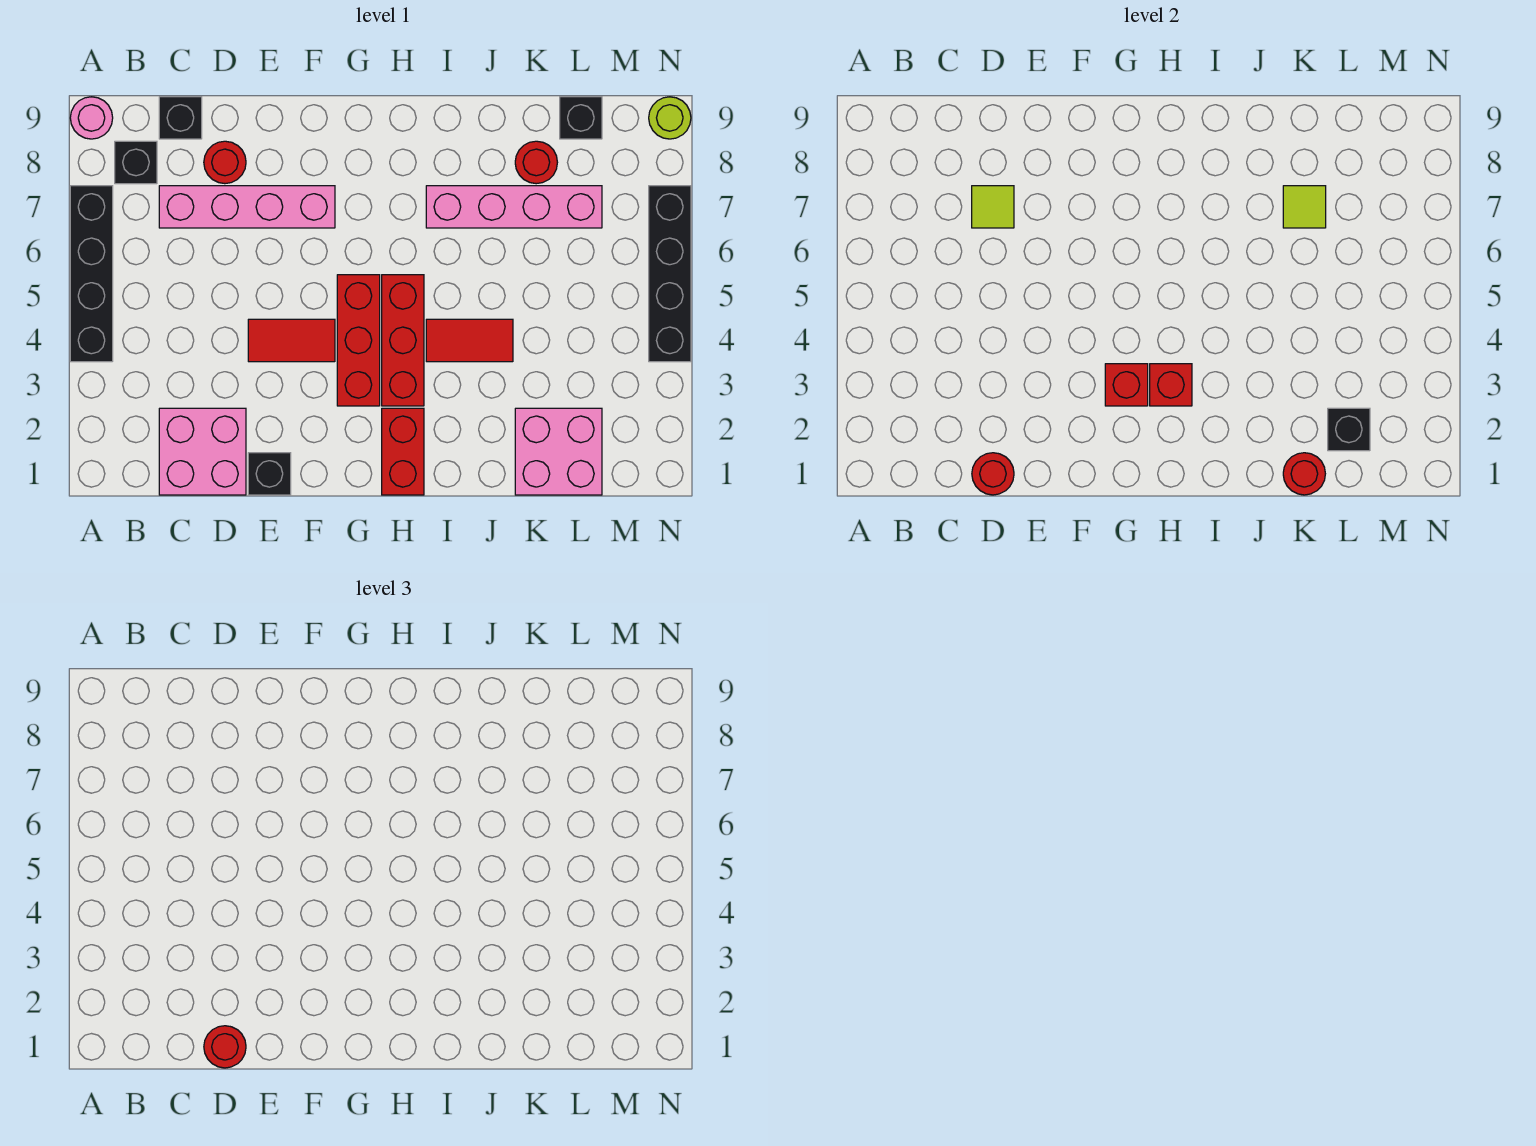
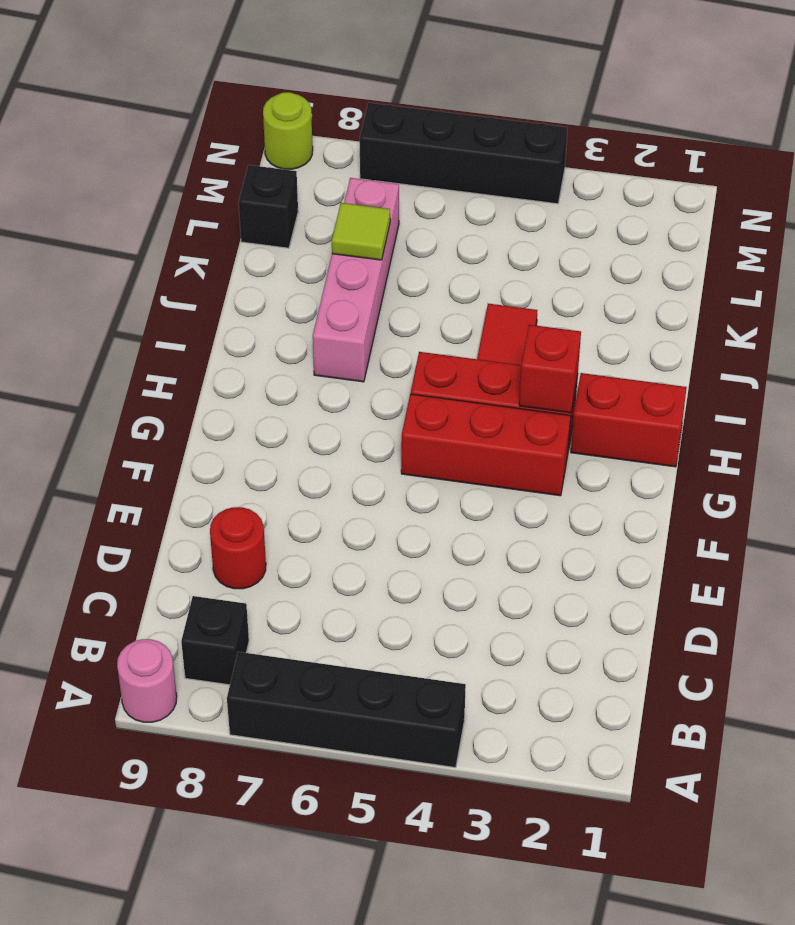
none -> pink brick C1:D2 level 1
none -> pink brick C7:F7 level 1
none -> black brick C9 level 1

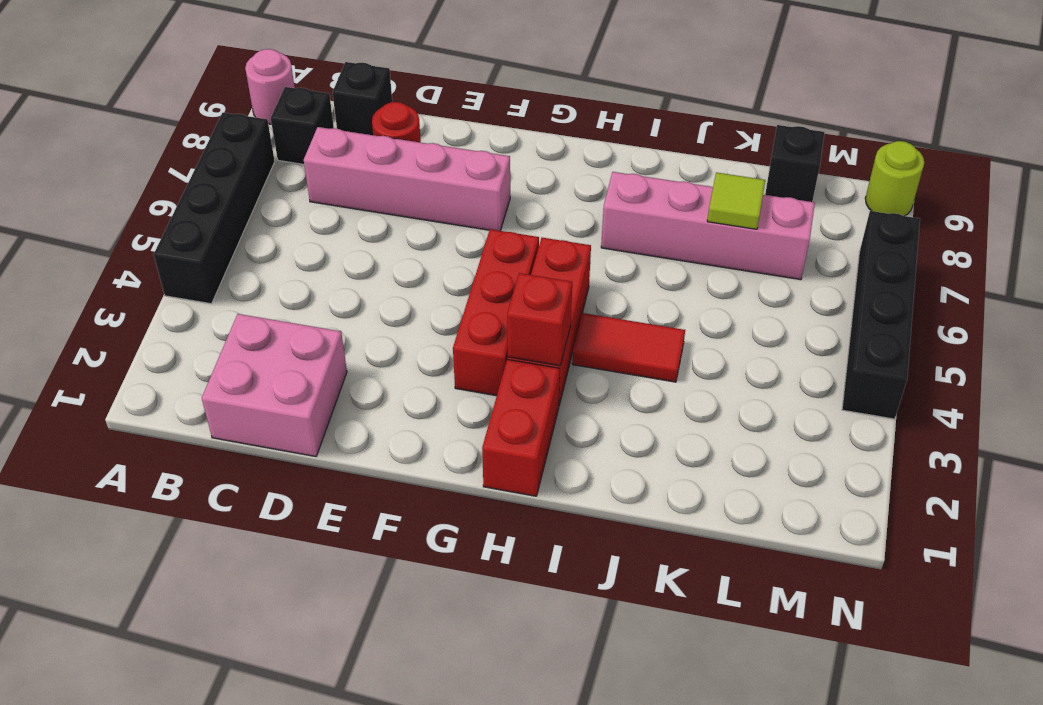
none -> black brick E1 level 1
none -> red tile E4:F4 level 1
none -> pink brick K1:L2 level 1

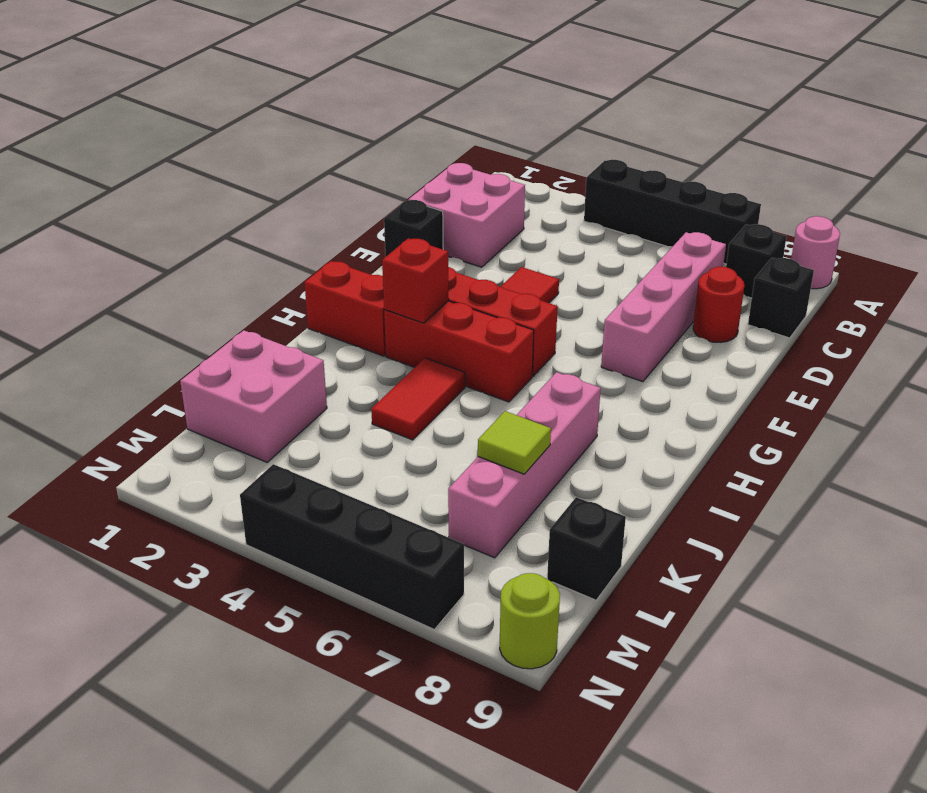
none -> red round brick K8 level 1
none -> red round brick D1 level 2
none -> lime tile D7 level 2

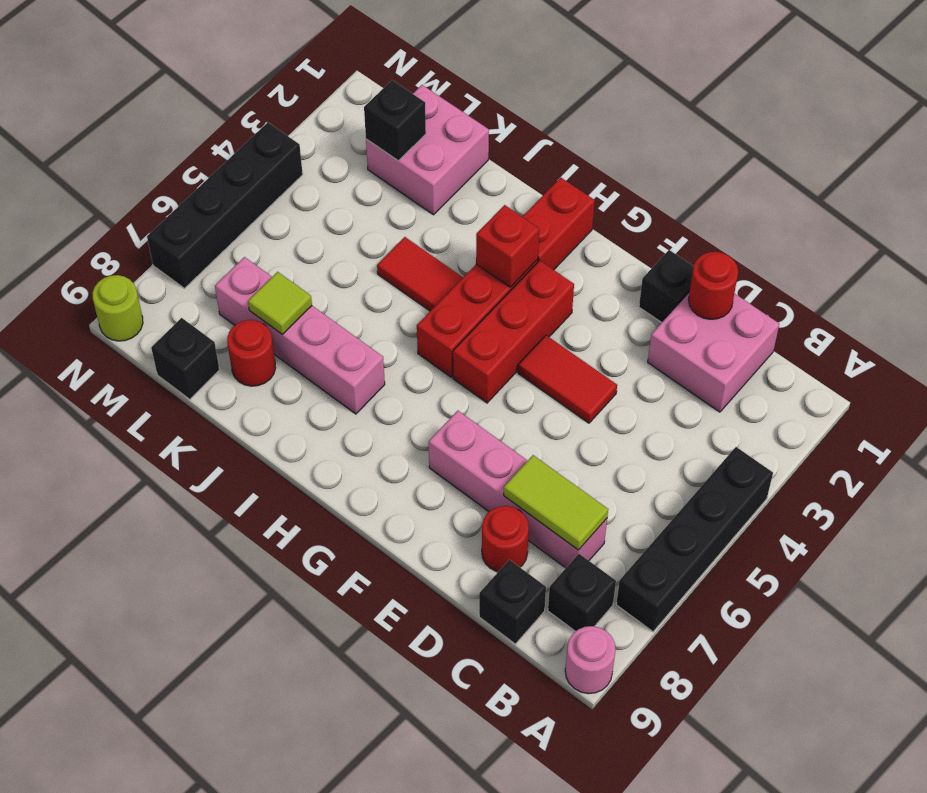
lime tile C7:D7 level 2 -> lime tile D7 level 2
none -> red brick G3 level 2
none -> red round brick K1 level 2
none -> red round brick D1 level 3

